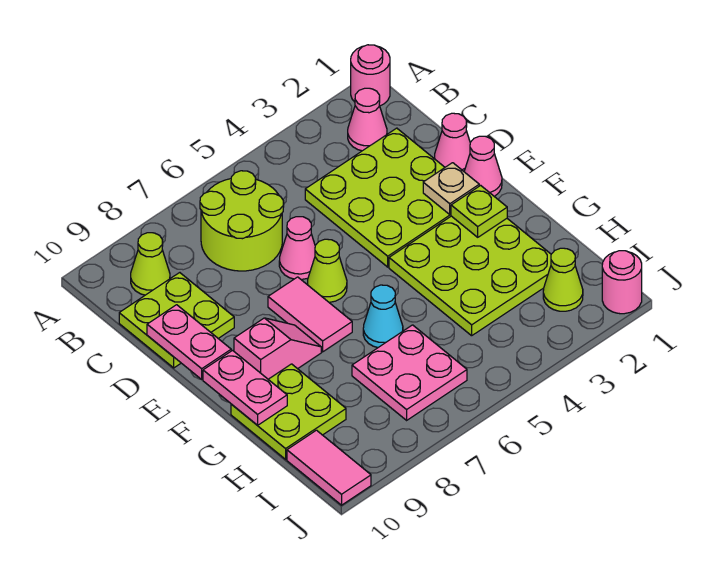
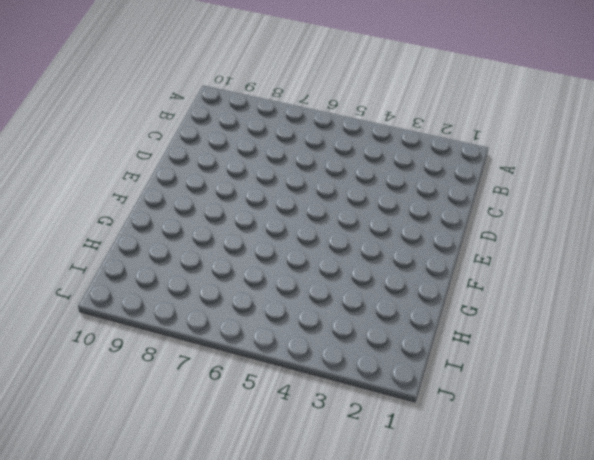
none -> pink round brick A1 level 1
none -> pink cone B2 level 1
none -> lime round brick B6:C7 level 1

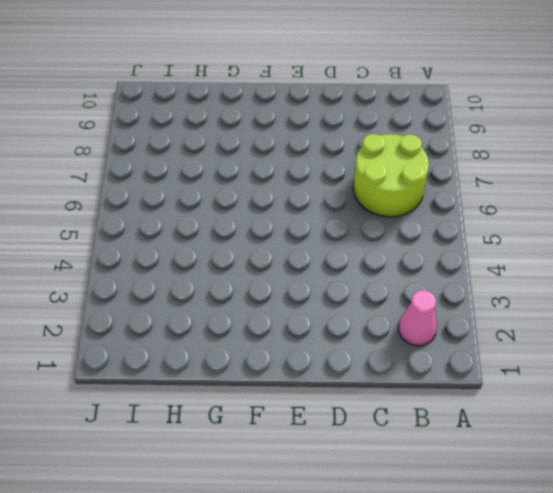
none -> pink round brick A1 level 1
none -> lime cone B9 level 1
none -> lime plate C2:E4 level 1

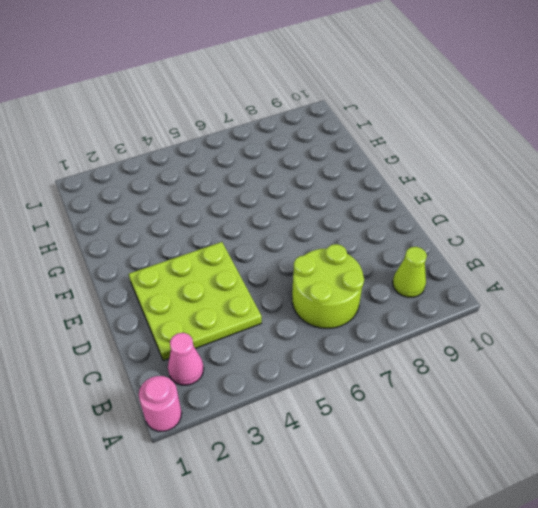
none -> lime plate C9:D10 level 1
none -> pink cone D1 level 1
none -> pink cone D6 level 1

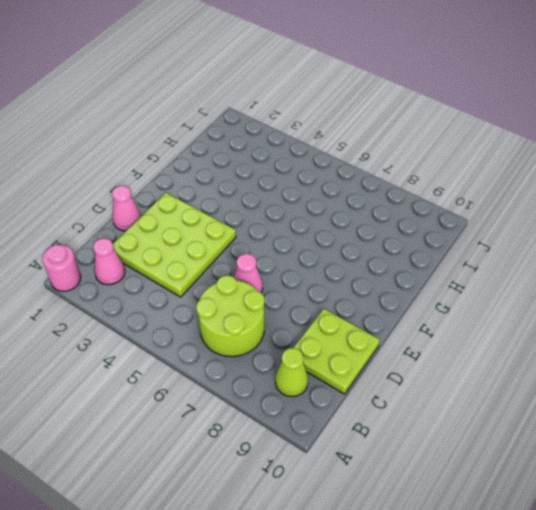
none -> pink cone E1 level 1
none -> lime cone E6 level 1
none -> pink tile E7:F7 level 1

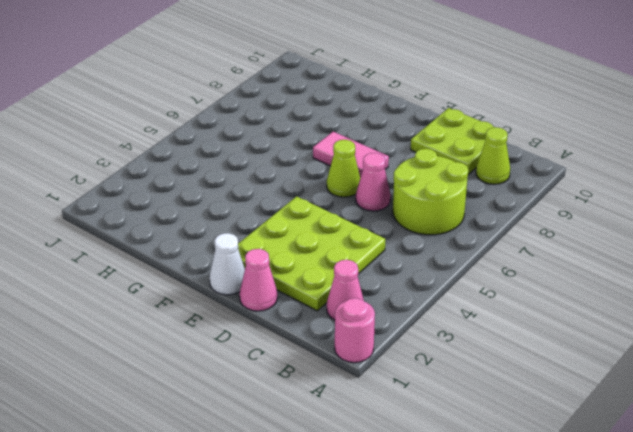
white cone E1 level 1 -> pink cone E1 level 1
none -> lime plate F2:H4 level 1
none -> pink slope F8:F9 level 1 top 9
none -> cyan cone G6 level 1

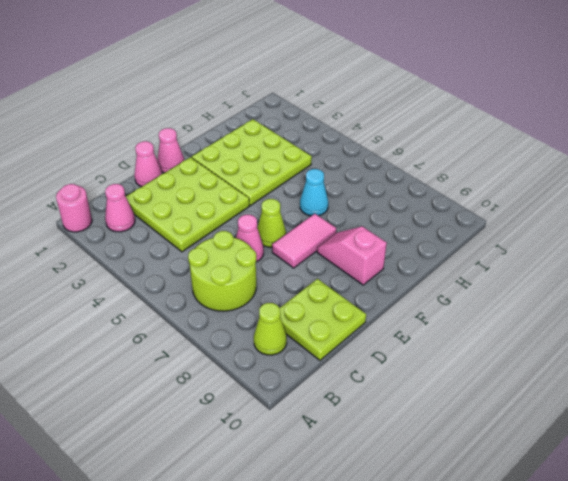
none -> lime plate G9:H10 level 1
none -> pink plate H6:I7 level 1
none -> lime cone I2 level 1

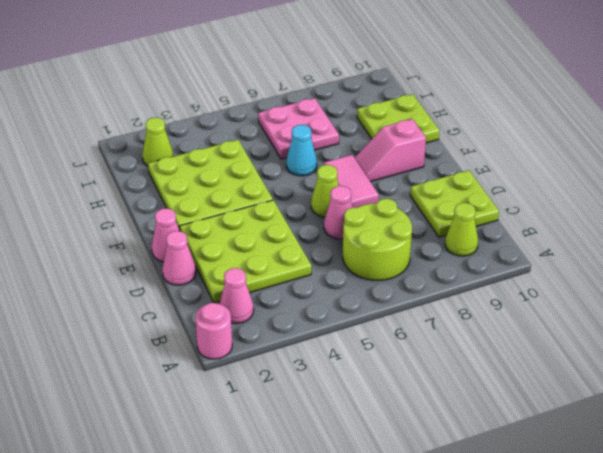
none -> pink tile I10:J10 level 1
none -> pink round brick J1 level 1
none -> pink plate D10:E10 level 2

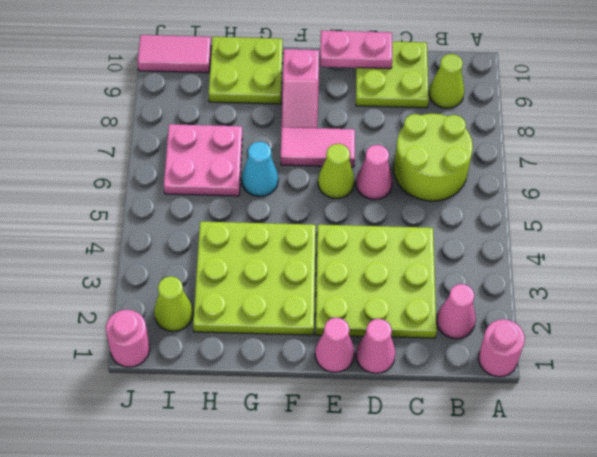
none -> tan plate E2 level 2
none -> lime plate F2 level 2
none -> pink plate F10:G10 level 2

